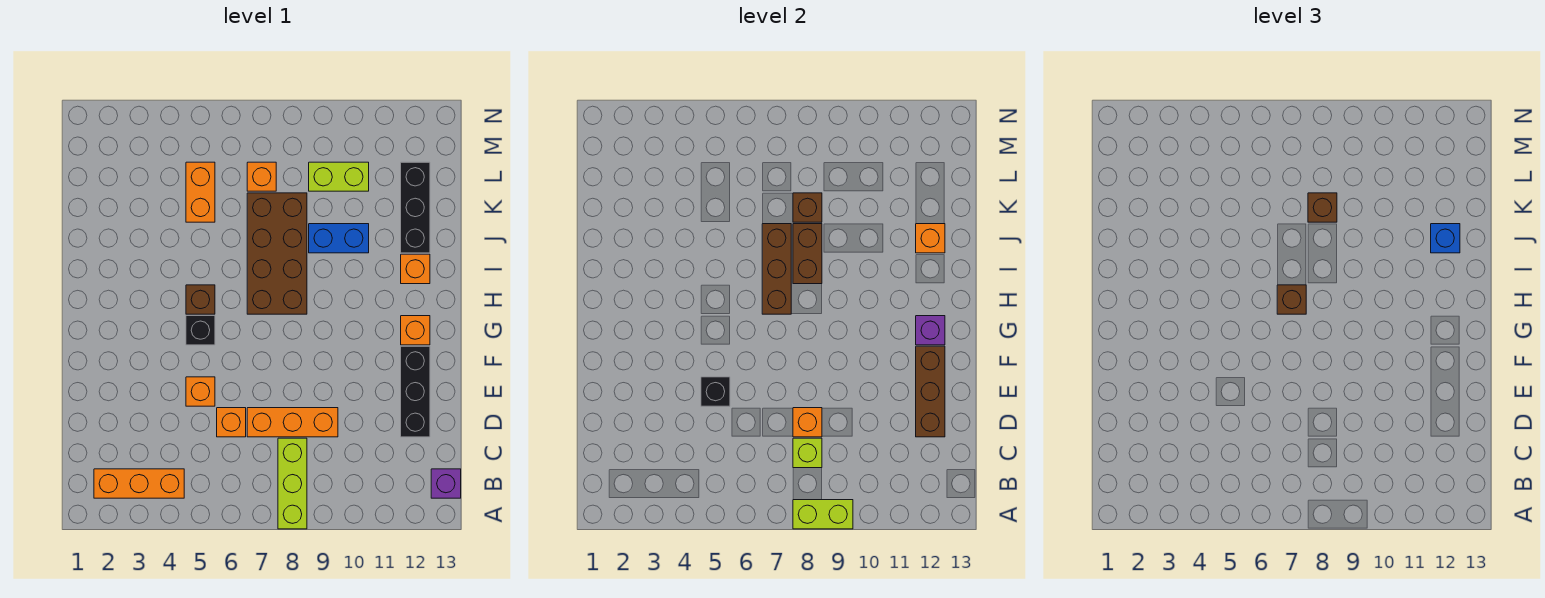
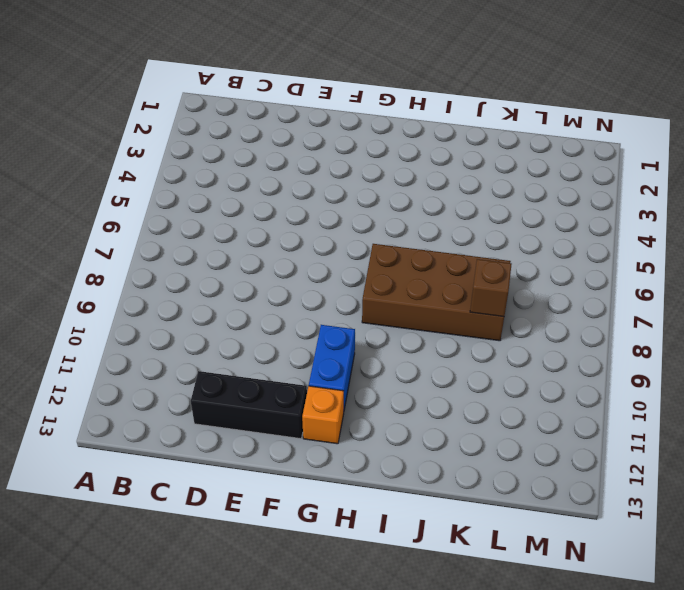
blue brick G10:G11 level 1 -> blue brick J9:J10 level 1
none -> lime brick A8:C8 level 1
none -> orange brick B2:B4 level 1
none -> purple brick B13 level 1
none -> orange brick D6 level 1

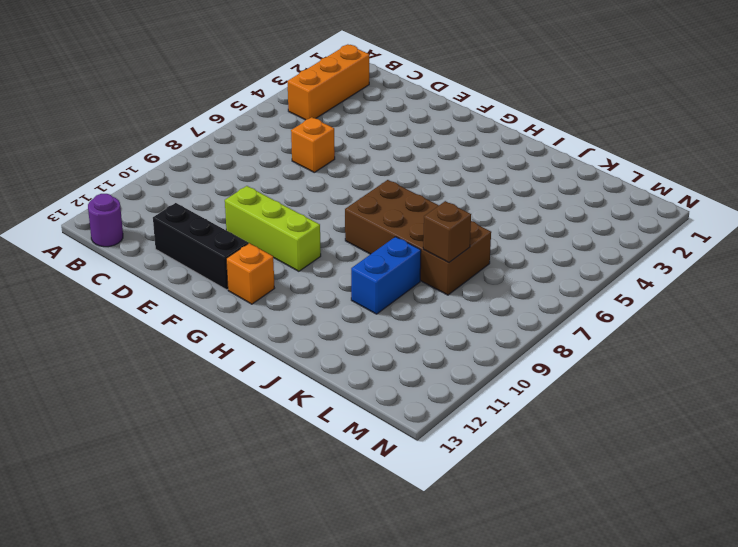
purple round brick B13 level 1 -> purple brick B13 level 1
lime brick E10:G10 level 1 -> lime brick A8:C8 level 1
none -> orange brick D7:D9 level 1
none -> orange brick E5 level 1
none -> black brick G5 level 1
none -> brown brick H5 level 1

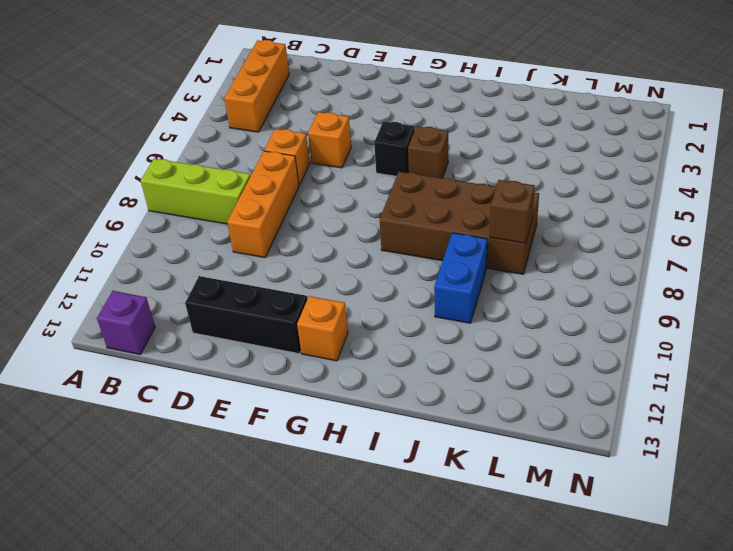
none -> orange brick I12 level 1
none -> black brick J12:L12 level 1
none -> orange brick K5:L5 level 1
none -> orange brick L7 level 1

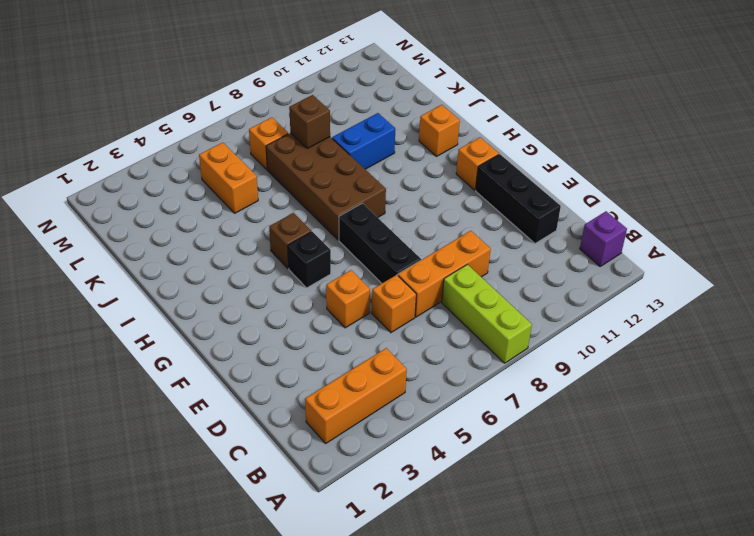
black brick E7:G7 level 1 -> black brick J12:L12 level 1
none -> lime brick L9:L10 level 1
none -> lime brick A8:A9 level 2
none -> lime brick C8 level 2
none -> orange brick D8 level 2

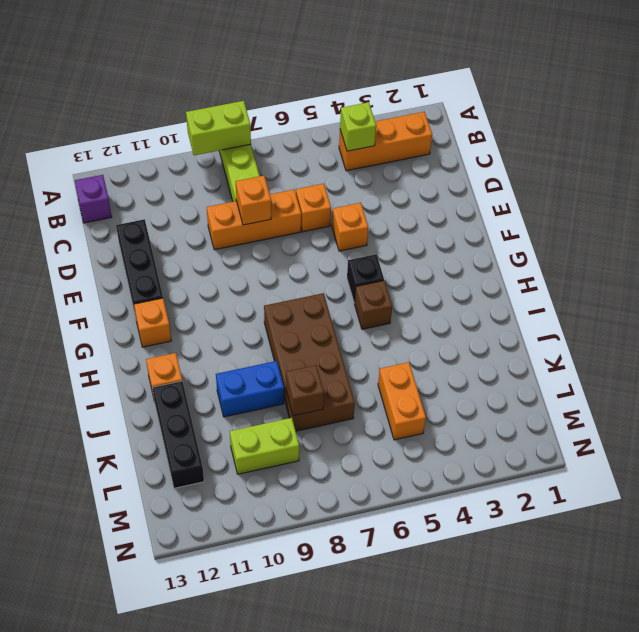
lime brick B4 level 2 -> lime brick C8 level 2
none -> orange brick L7 level 1
none -> brown brick D12:F12 level 2
none -> black brick E5 level 2
none -> purple brick G12 level 2

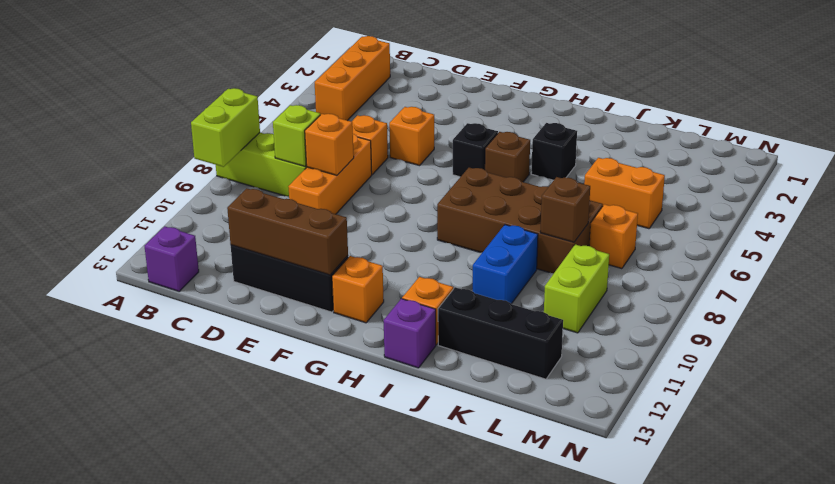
black brick I4 level 1 -> black brick E5 level 2
purple brick I13 level 1 -> purple brick G12 level 2
none -> brown brick H7:J7 level 2
none -> brown brick I8:J8 level 2
none -> orange brick J12 level 2
none -> brown brick H7 level 3

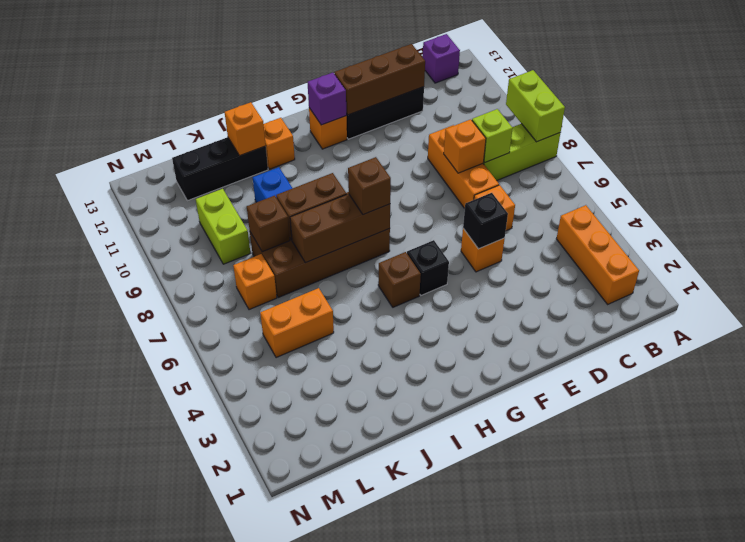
none -> blue brick J12 level 3
none -> brown brick K8 level 3

